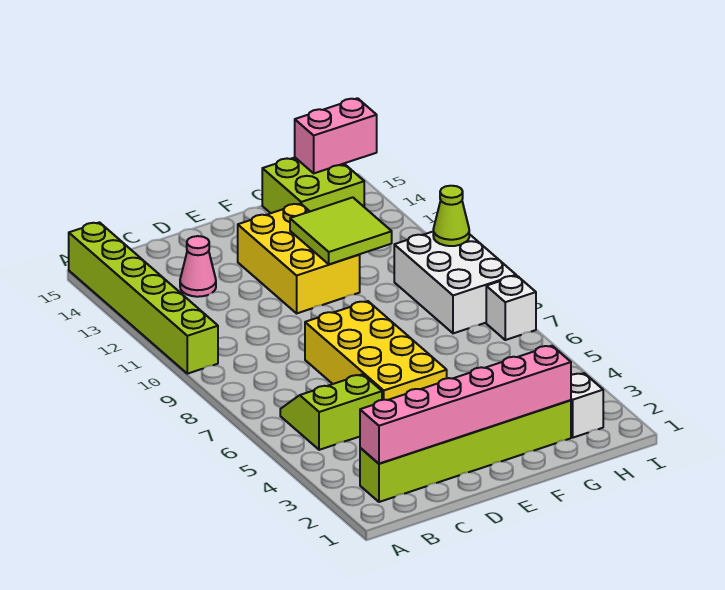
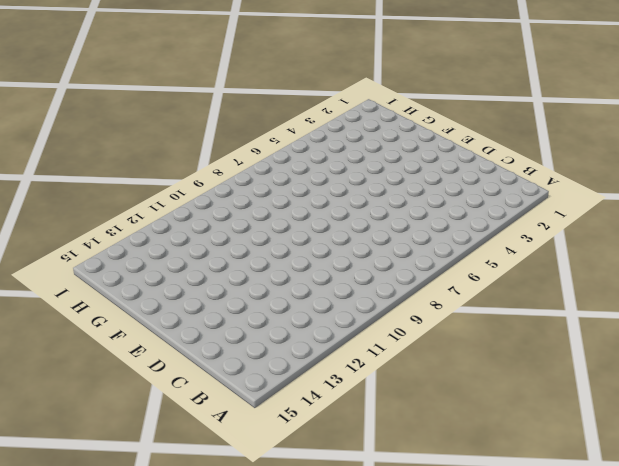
none -> lime brick A10:A15 level 1
none -> lime brick B2:G2 level 1
none -> lime slope B5:C6 level 1 top 5

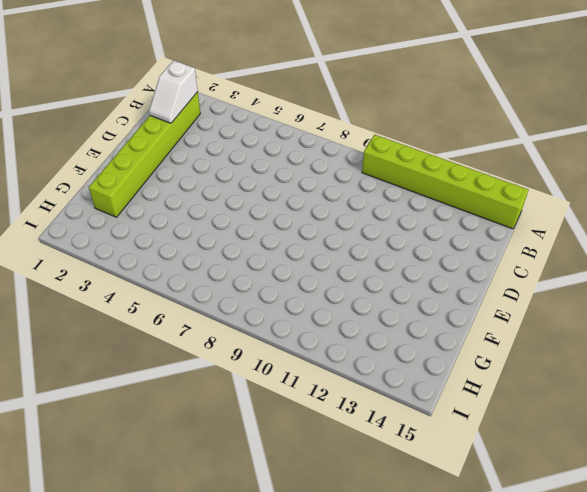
white slope B2:C2 level 2 top B -> pink brick B2:G2 level 2
none -> lime slope B5:C6 level 1 top 5
none -> pink cone C13 level 1
none -> yellow brick D5:E8 level 1

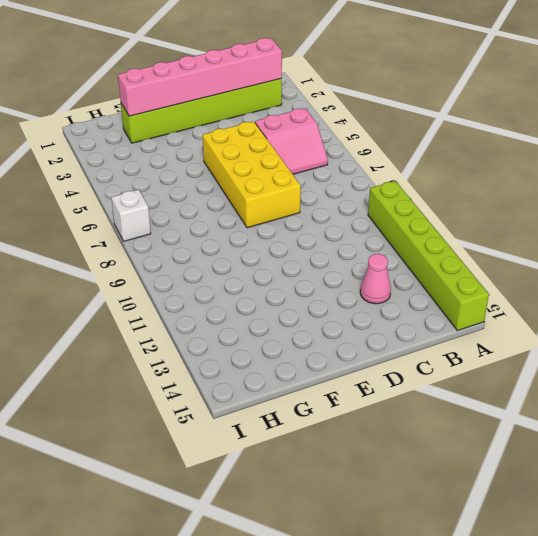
pink slope B5:C6 level 1 top 5 -> lime slope B5:C6 level 1 top 5
none -> yellow brick E11:F13 level 1
none -> lime brick G14:H15 level 1
none -> white brick H2 level 1

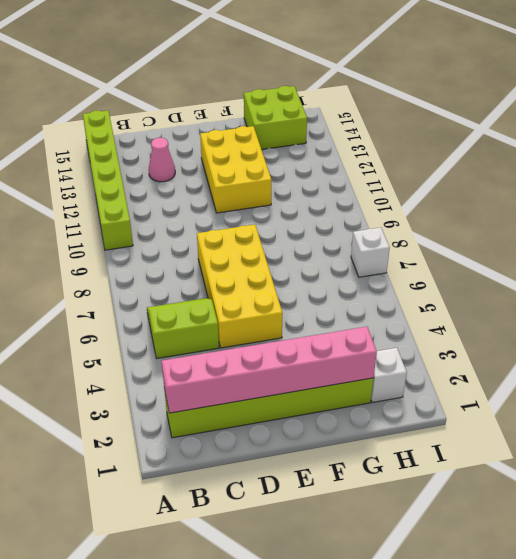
none -> white brick H8:I10 level 1
none -> lime tile F11:G12 level 2
none -> pink brick H15:I15 level 2

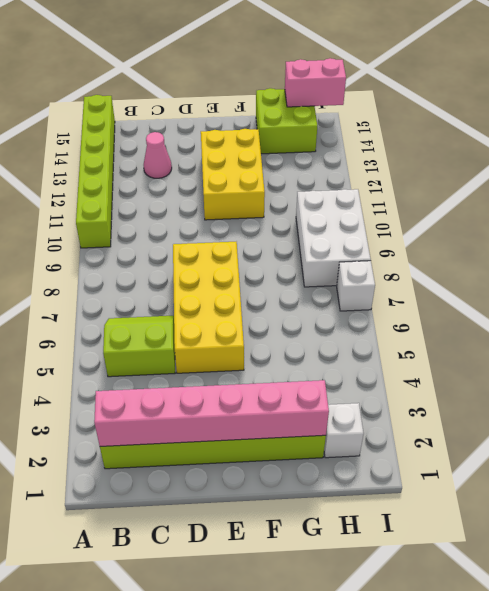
none -> lime tile F11:G12 level 2
none -> lime cone I10 level 2

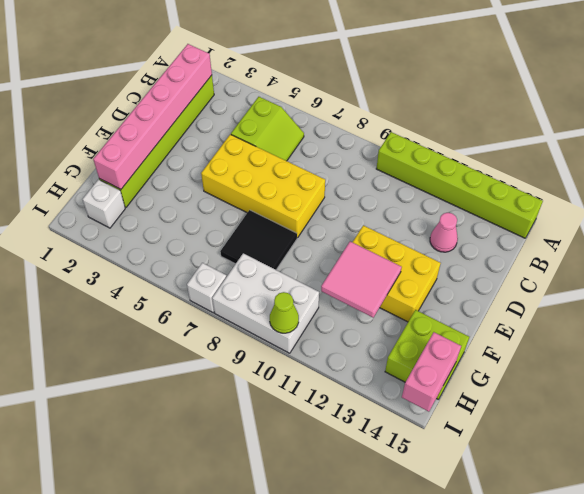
black tile F7:G8 level 1 -> none
pink tile F11:G12 level 2 -> lime tile F11:G12 level 2

